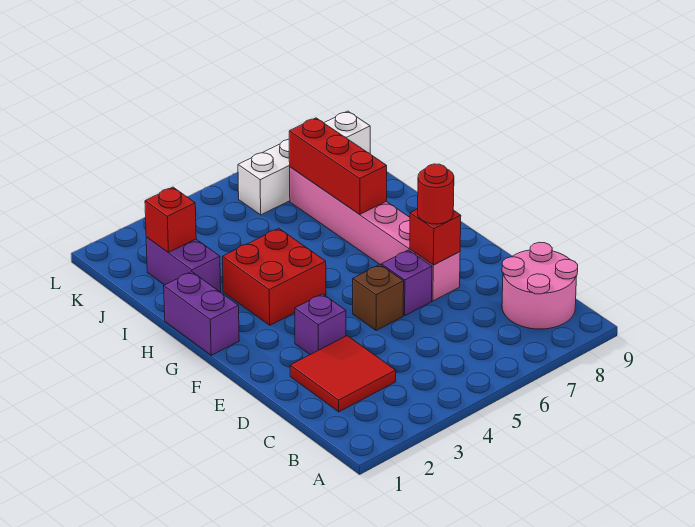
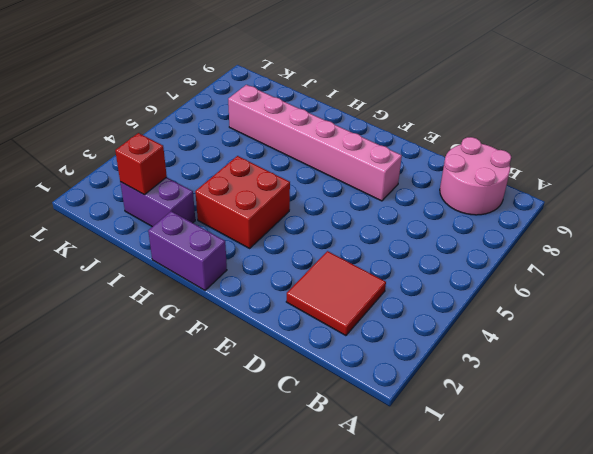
none -> purple brick E3 level 1
none -> brown brick E5 level 1
none -> purple brick E6 level 1

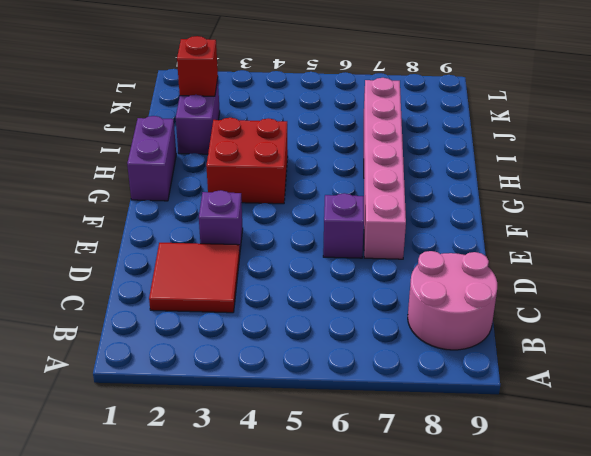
none -> brown brick E5 level 1
none -> white brick K6:K9 level 1
none -> red brick E7 level 2

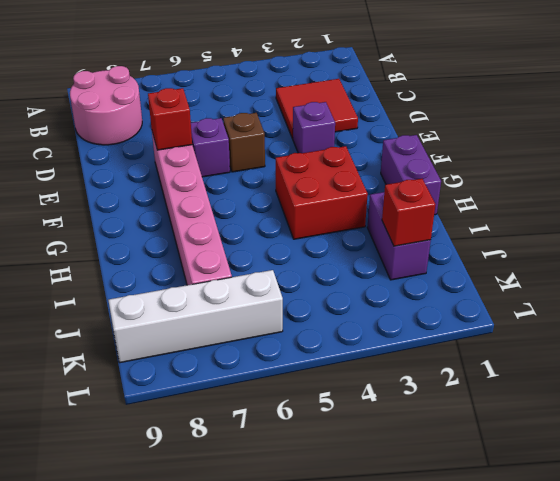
none -> red brick H7:J7 level 2
none -> red round brick E7 level 3

